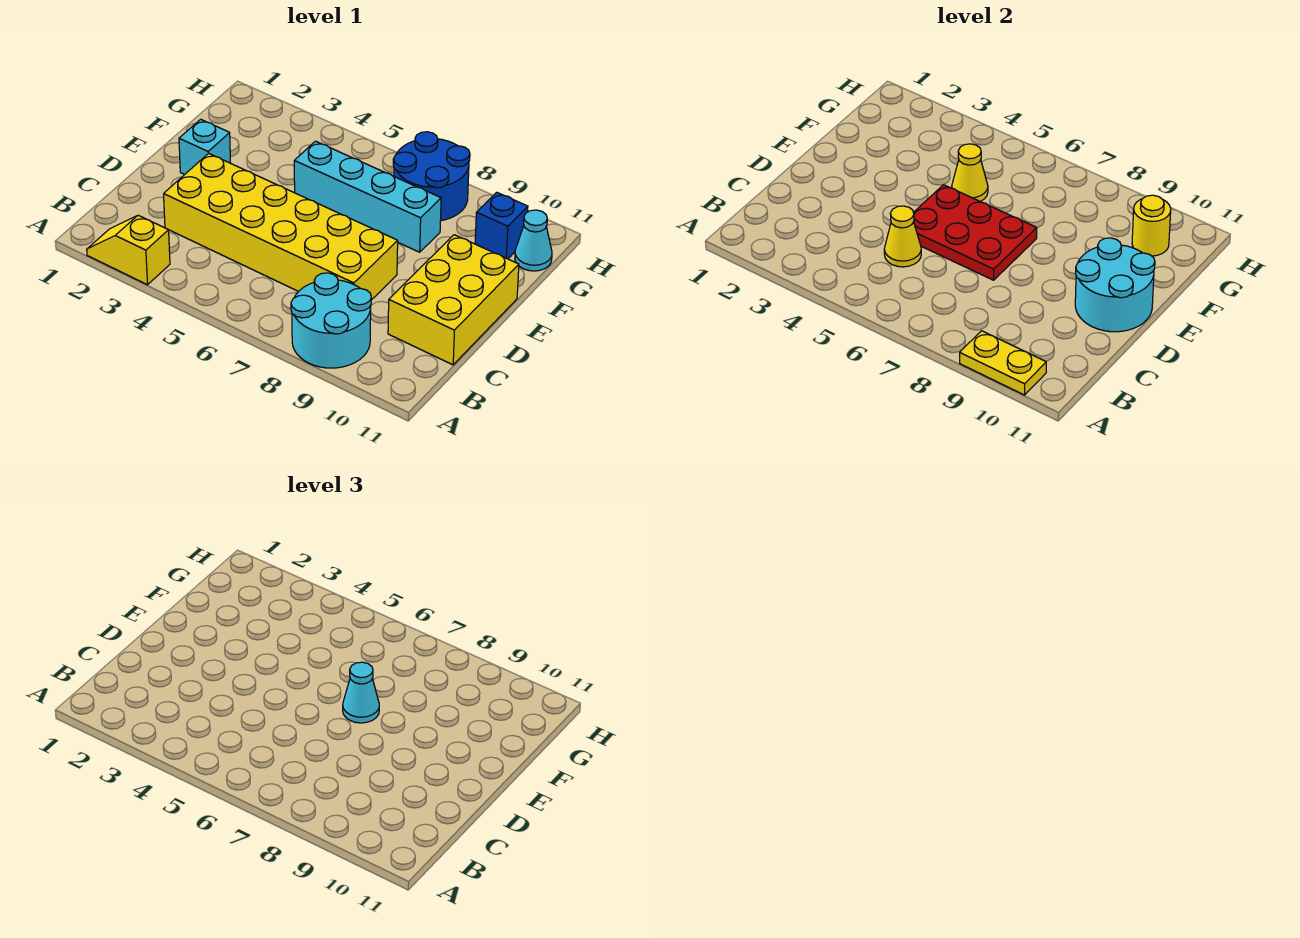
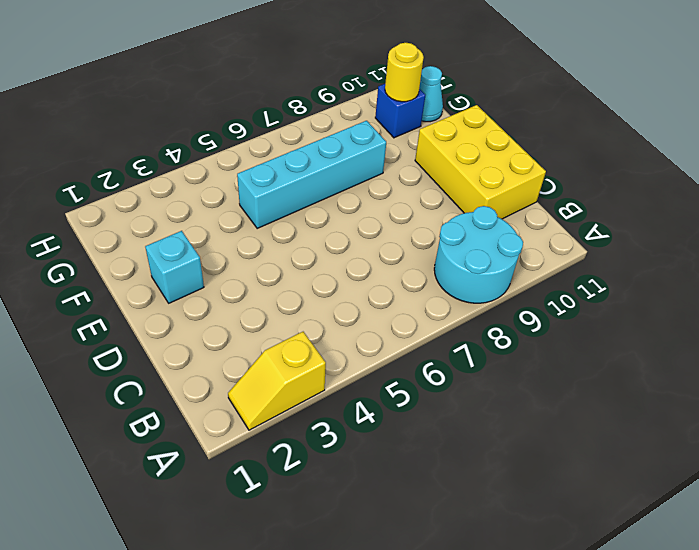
none -> yellow brick C3:D8 level 1
none -> blue round brick G7:H8 level 1
none -> yellow plate A9:A10 level 2

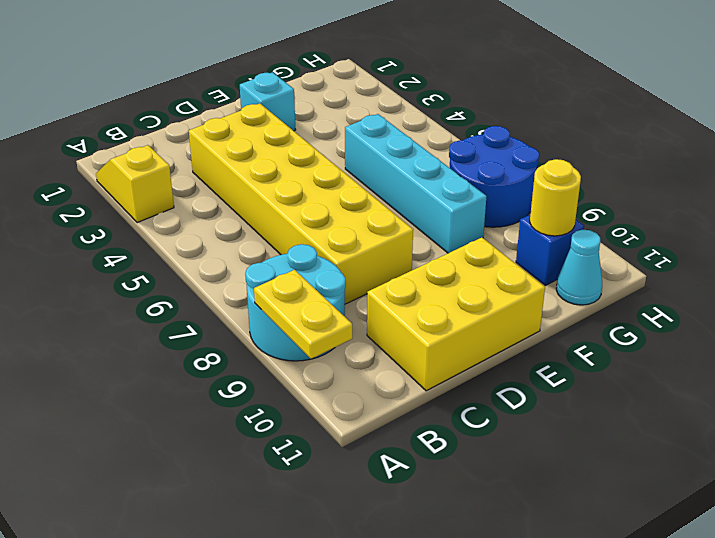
none -> yellow cone C5 level 2
none -> red plate D5:E7 level 2
none -> cyan round brick D10:E11 level 2

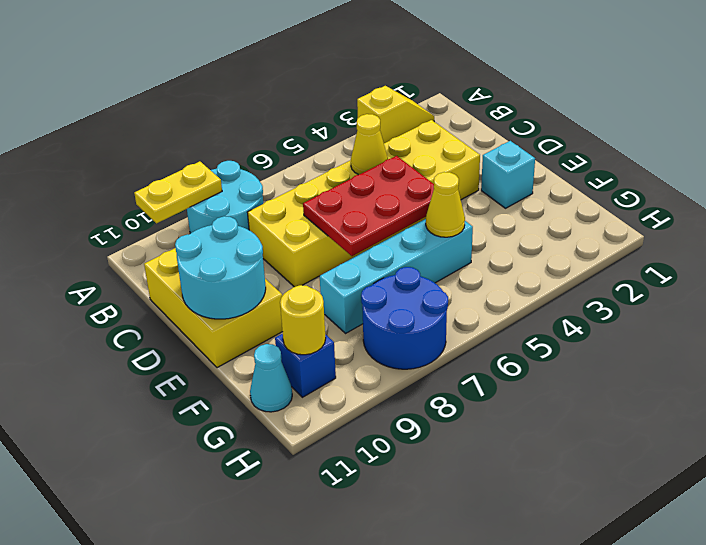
none -> cyan cone E7 level 3

